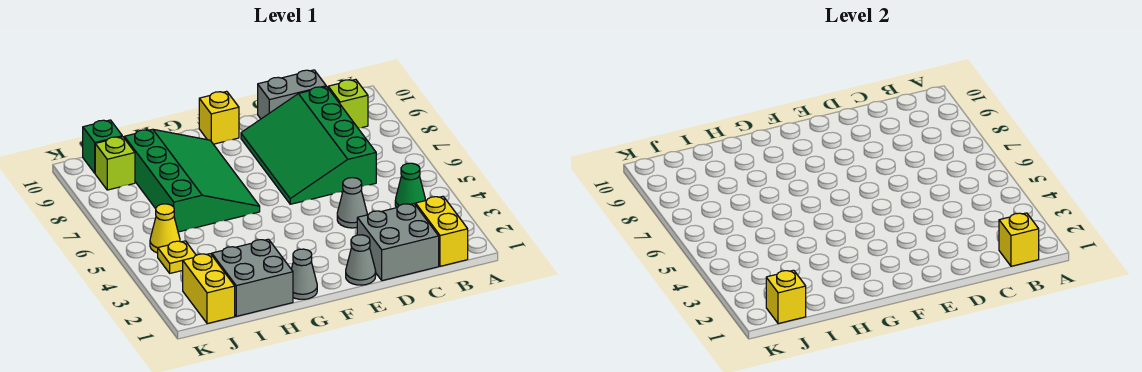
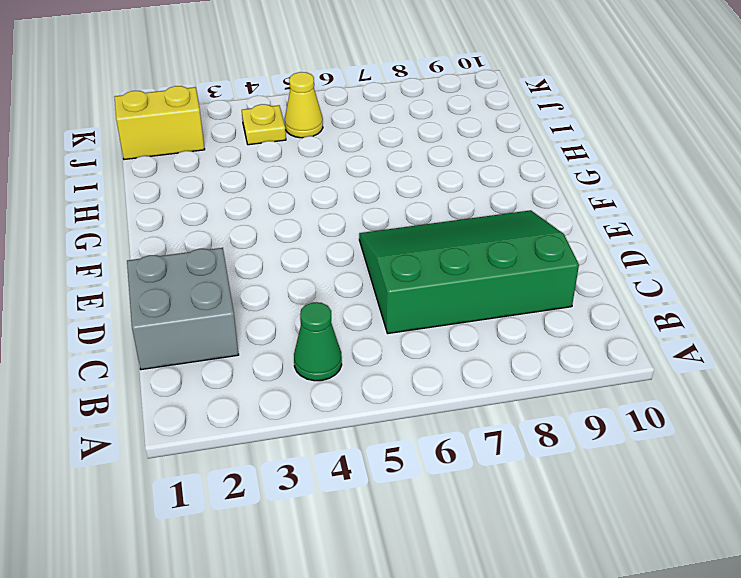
none -> yellow brick B1:B2 level 1
none -> lime brick B9 level 1
none -> grey brick C10:D10 level 1

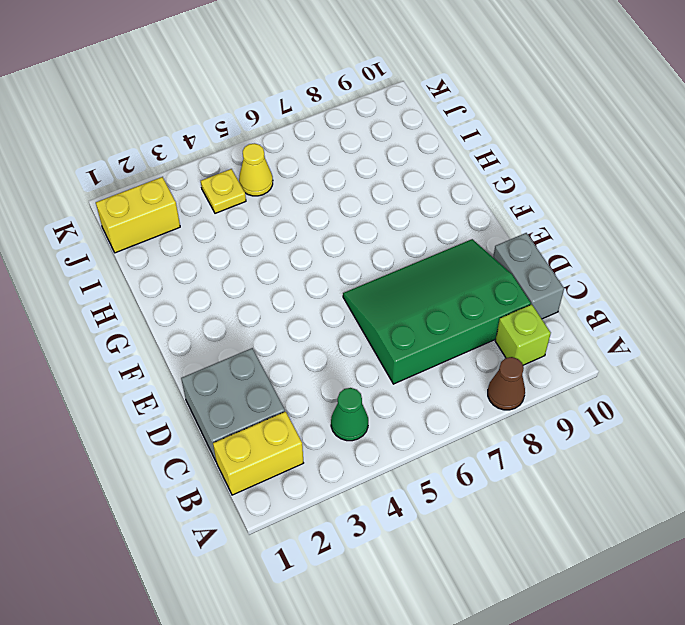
brown cone A8 level 1 -> none
none -> grey cone D4 level 1
none -> grey cone E1 level 1
none -> yellow brick F10 level 1

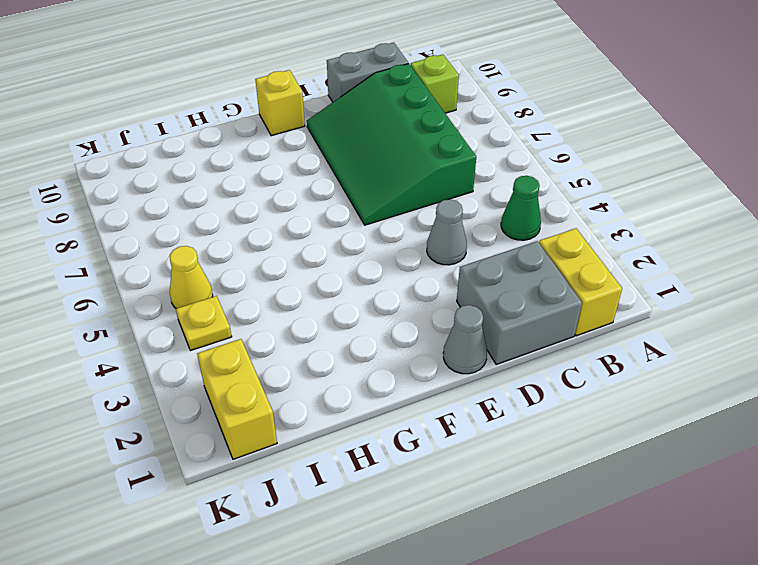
none -> grey cone G1 level 1
none -> green slope G6:I9 level 1 top I
none -> grey brick H1:I2 level 1

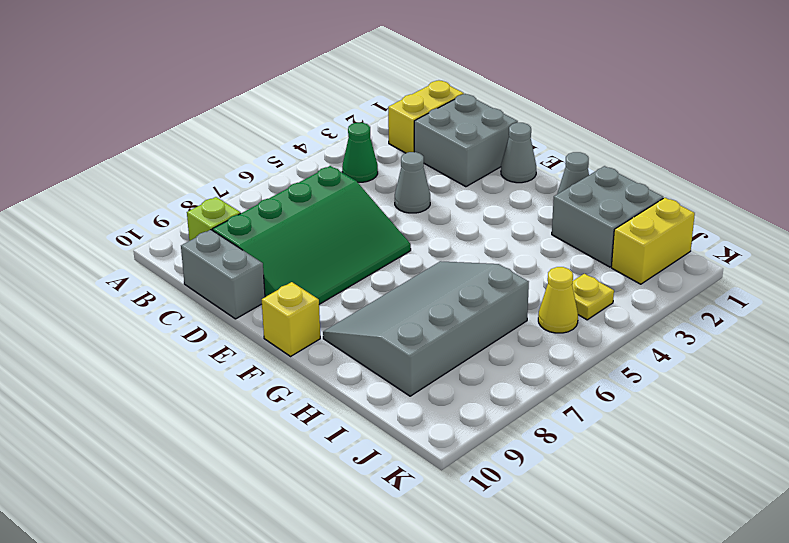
grey slope G6:I9 level 1 top I -> green slope G6:I9 level 1 top I
none -> lime brick J9 level 1
none -> green brick J10 level 1
none -> yellow brick B1 level 2

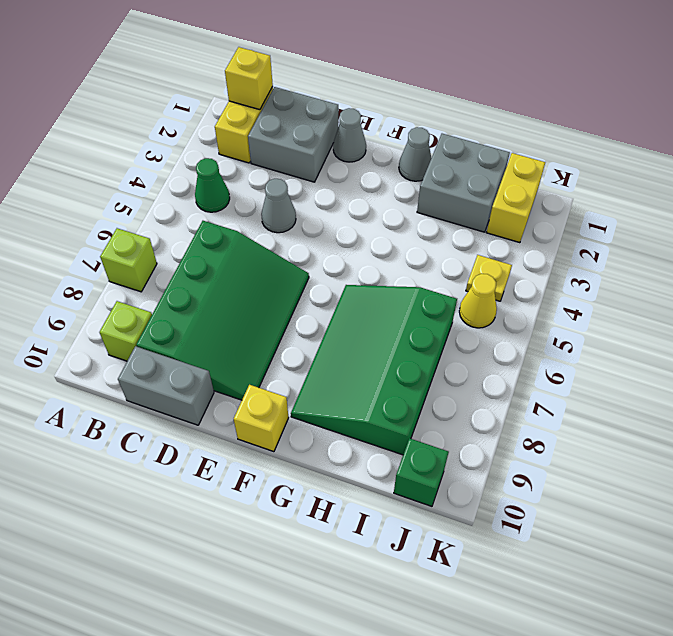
lime brick A7 level 1 -> lime brick J9 level 1
none -> yellow brick J1 level 2

